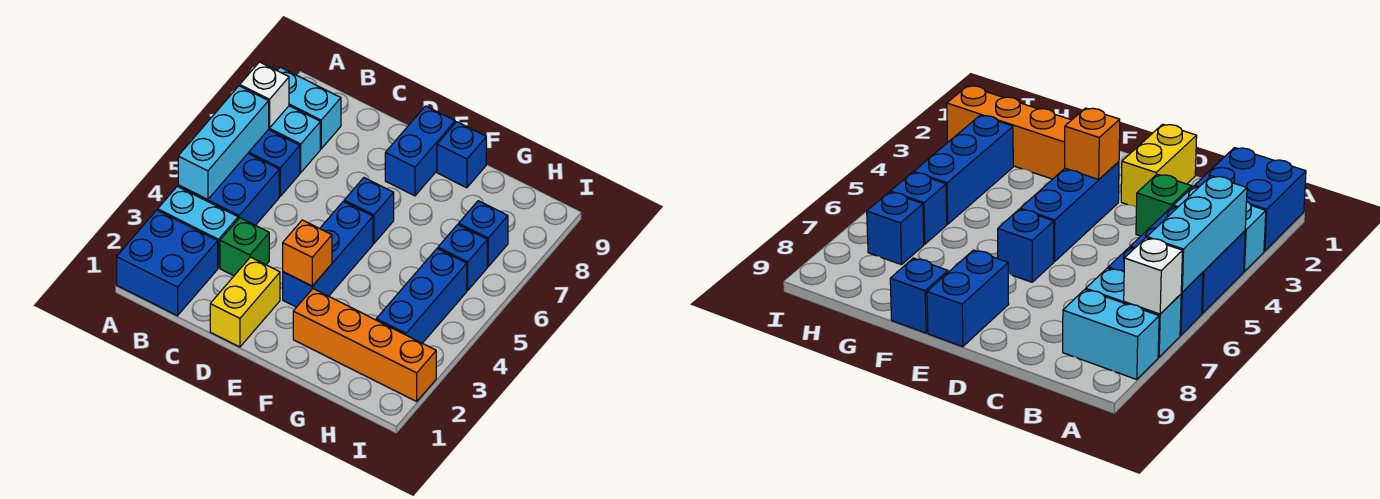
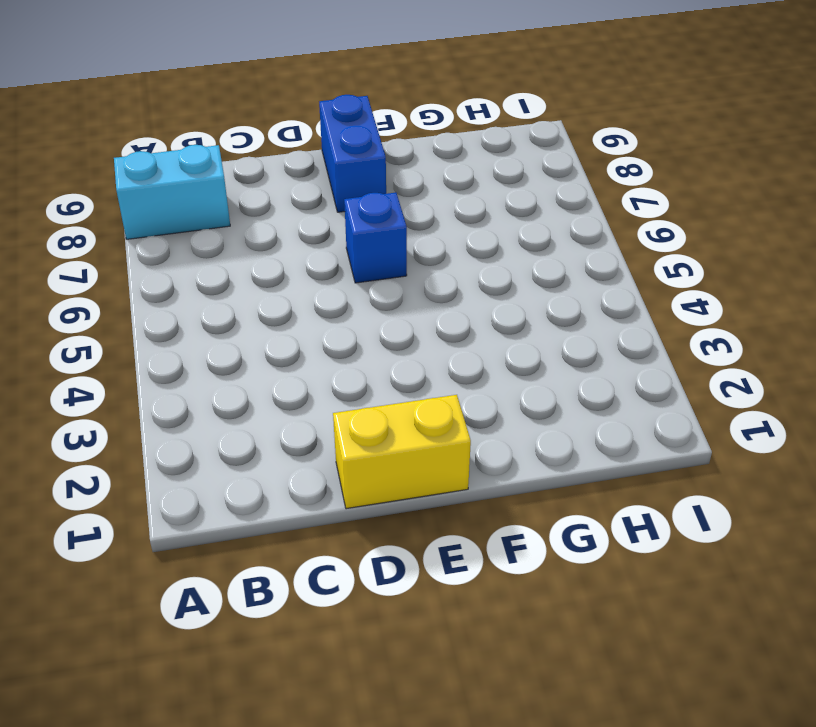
yellow brick D1:E1 level 1 -> yellow brick D1:D2 level 1
none -> blue brick A1:B2 level 1
none -> cyan brick A3:B3 level 1
none -> blue brick A4:B5 level 1

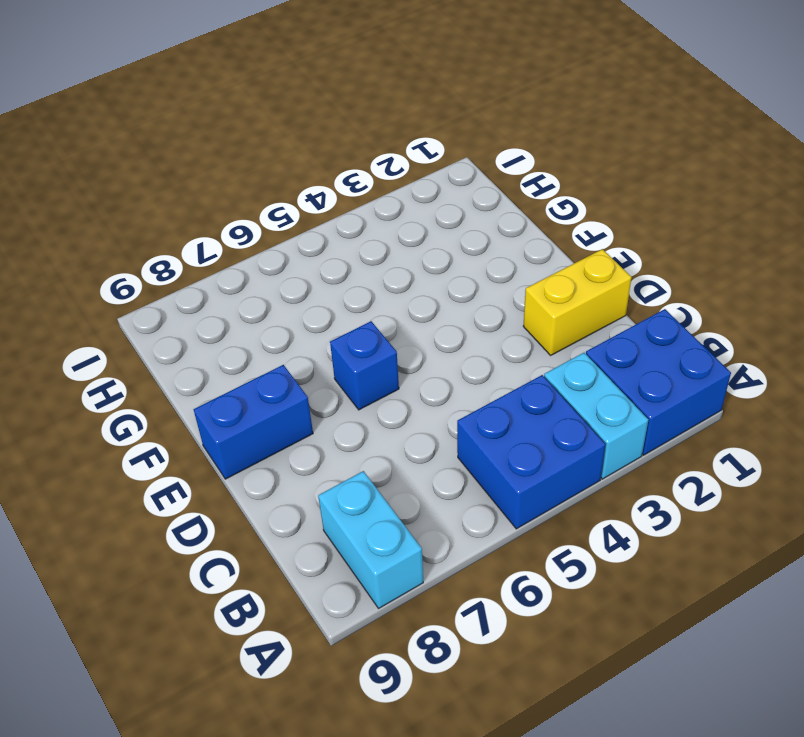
none -> blue brick A6:B6 level 1
none -> cyan brick A7:B7 level 1
none -> green brick C3 level 1

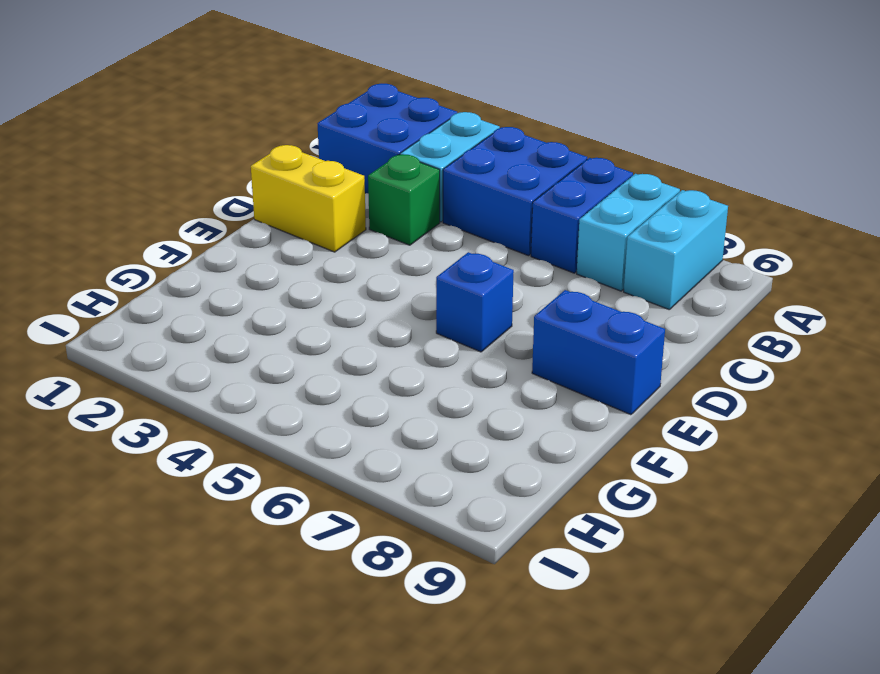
none -> blue brick E3:E5 level 1
none -> orange brick F2:I2 level 1
none -> blue brick F9 level 1

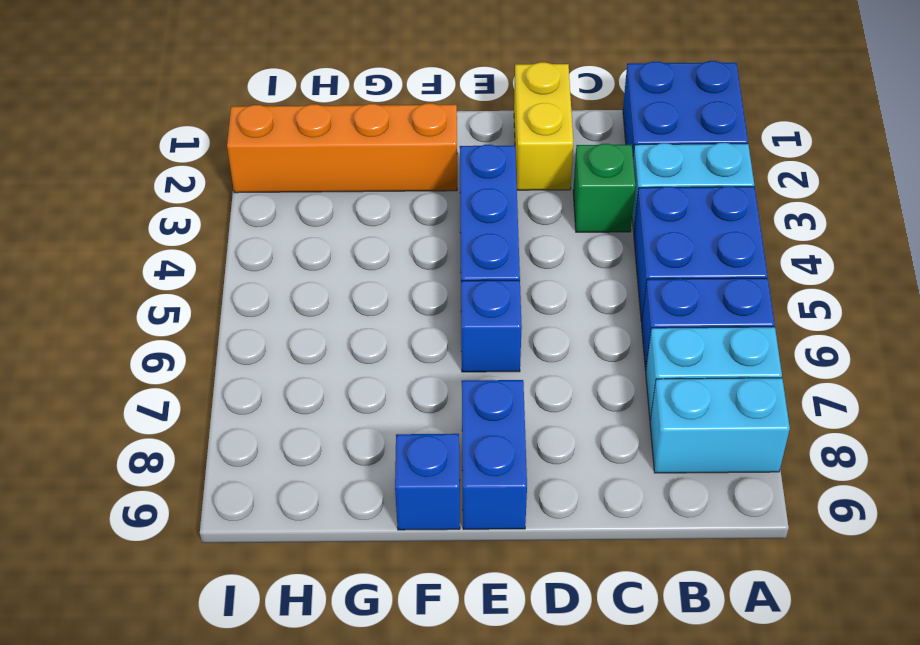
none -> blue brick H3:H5 level 1
none -> blue brick H6 level 1
none -> blue brick H7 level 1

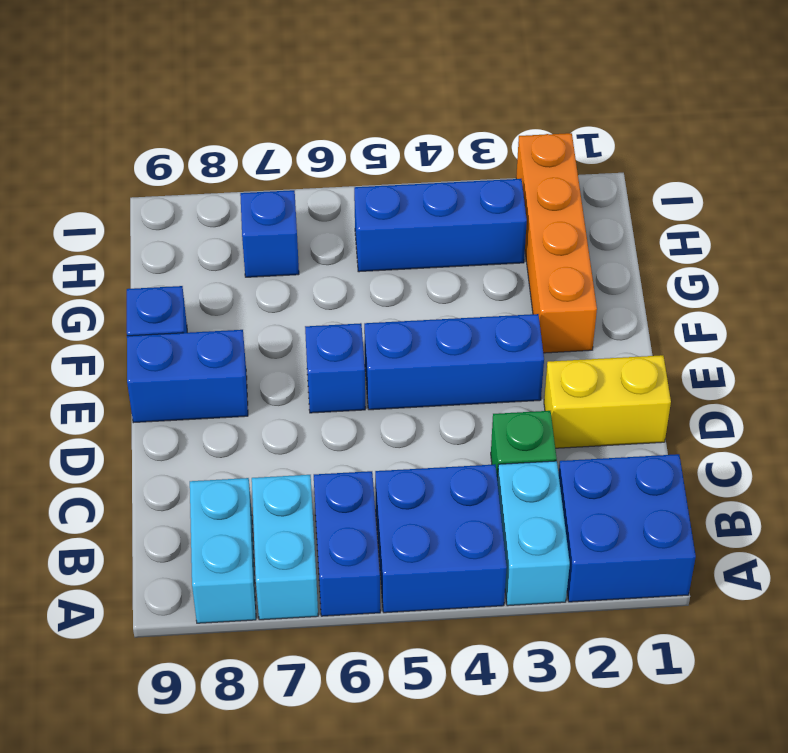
none -> blue brick H6 level 1
none -> cyan brick A4:A6 level 2
none -> white brick A7 level 2

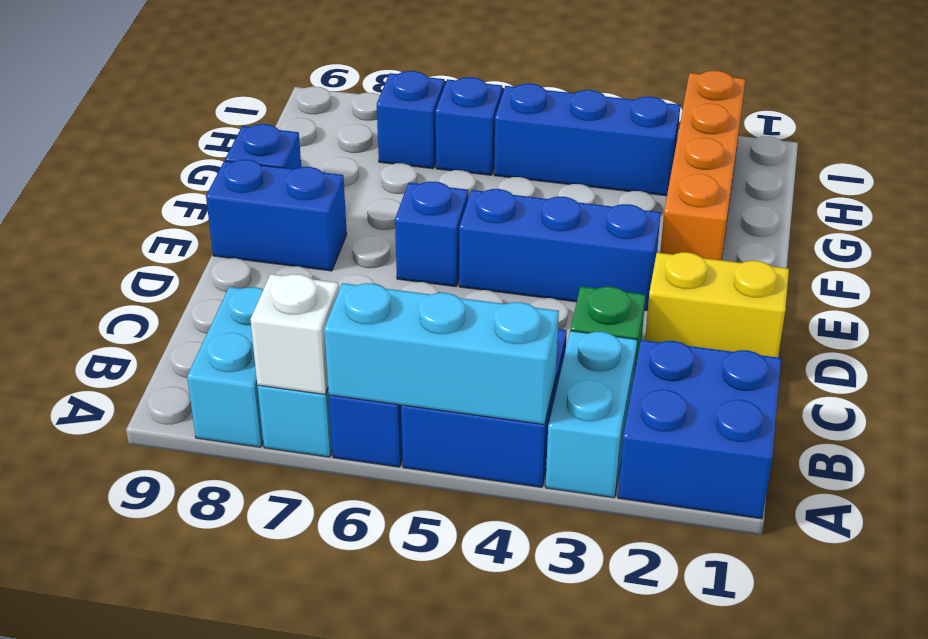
none -> orange brick E3 level 2

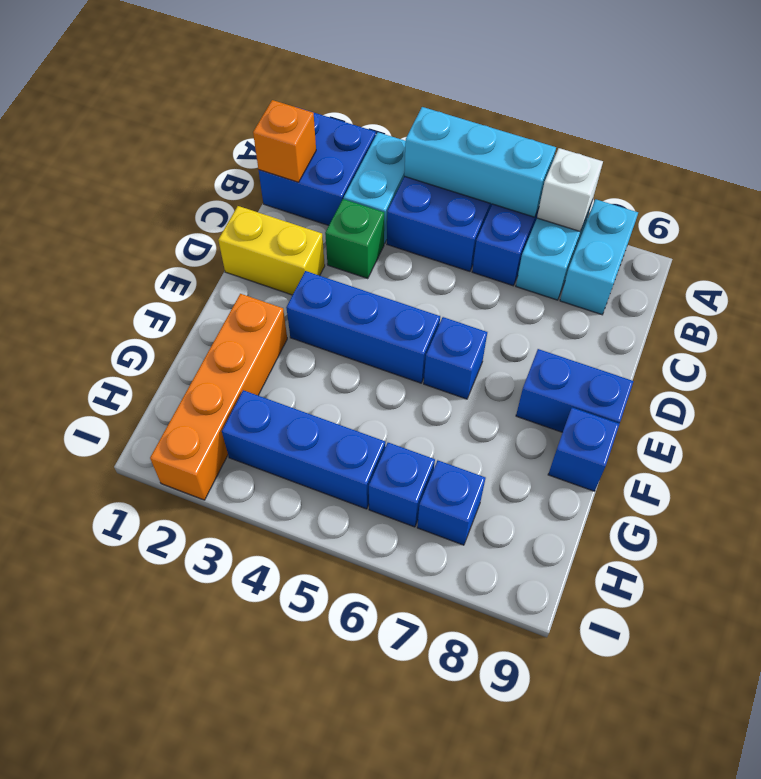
orange brick B1 level 2 -> orange brick E3 level 2

